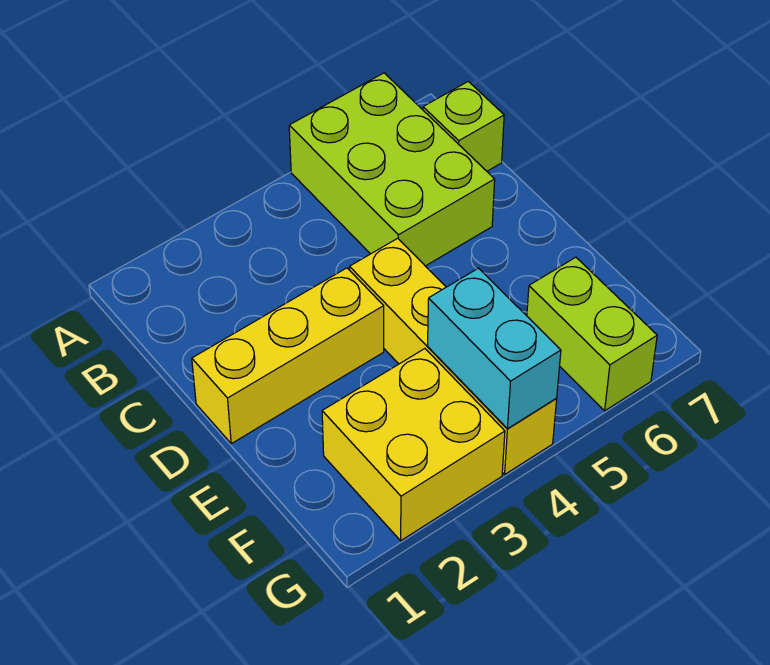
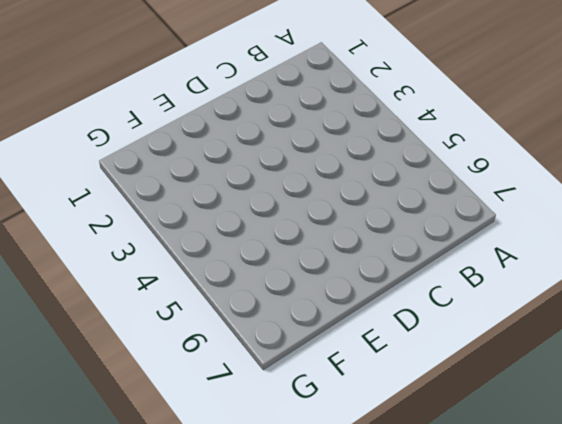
none -> lime brick A5:C6 level 1
none -> lime brick B7 level 1

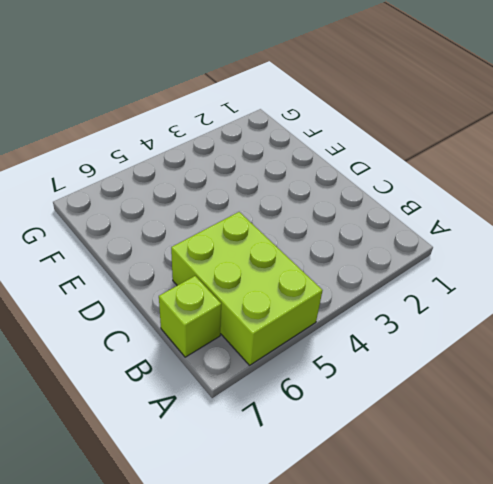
none -> yellow brick D1:D3 level 1
none -> yellow brick D4:G4 level 1

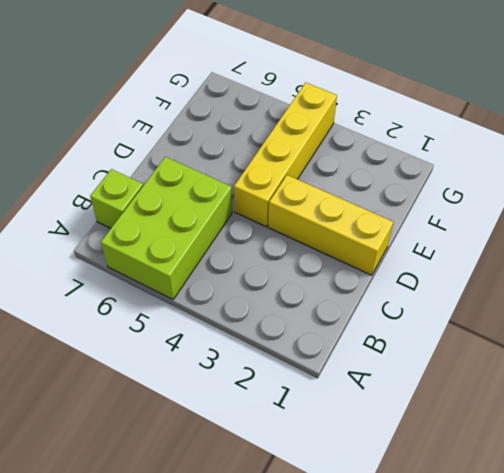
none -> yellow brick F2:G3 level 1
none -> lime brick F6:G6 level 1

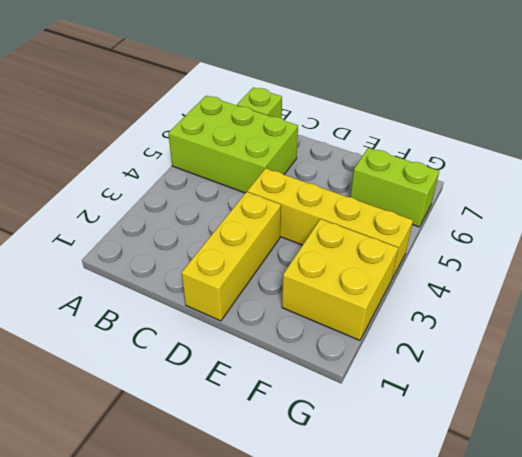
none -> cyan brick F4:G4 level 2

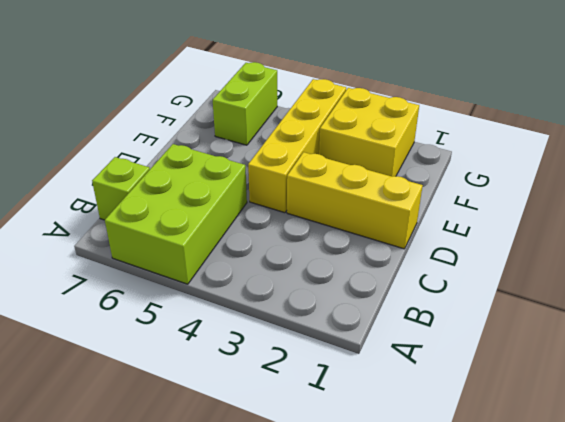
none -> cyan brick F4:G4 level 2

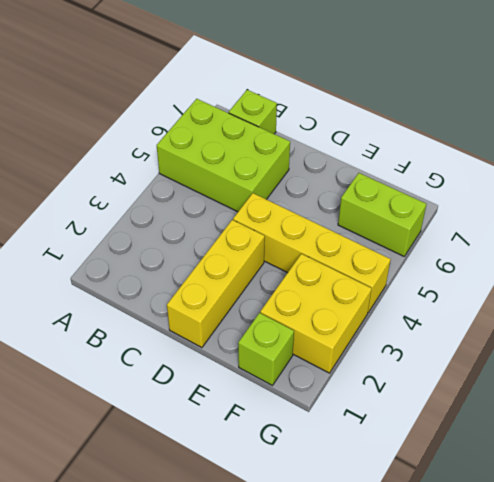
lime brick F1 level 1 -> none
none -> cyan brick F4:G4 level 2

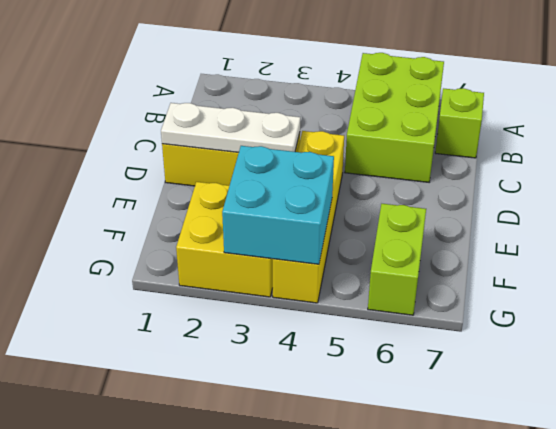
white plate D1:D3 level 2 -> none
cyan brick F3:G4 level 2 -> cyan brick F4:G4 level 2

